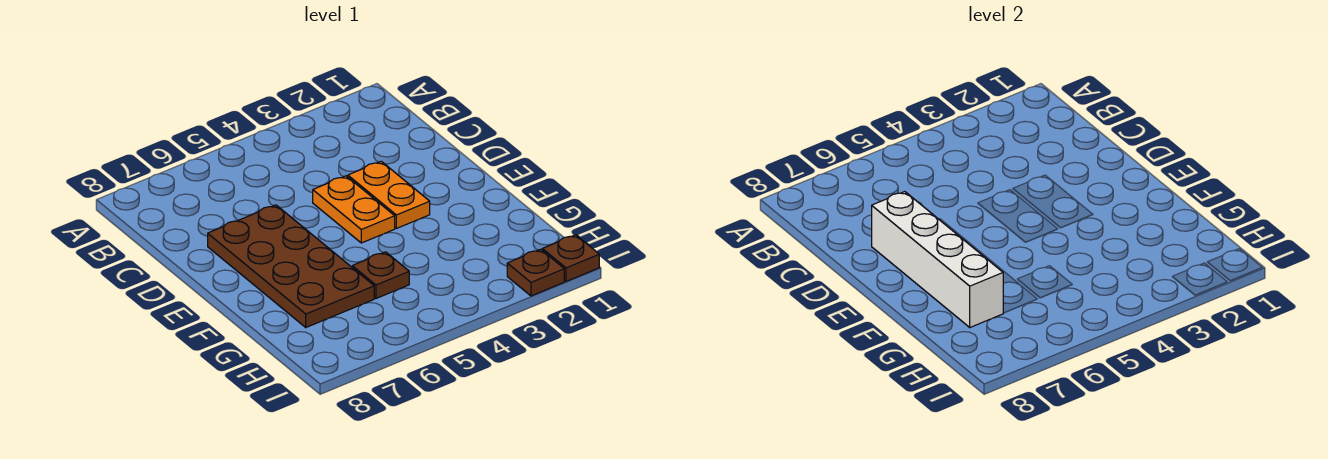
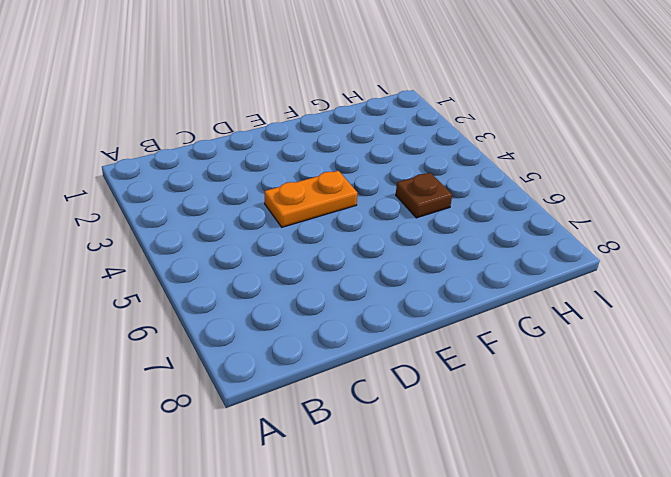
none -> orange plate D3:E3 level 1
none -> brown plate D6:G7 level 1

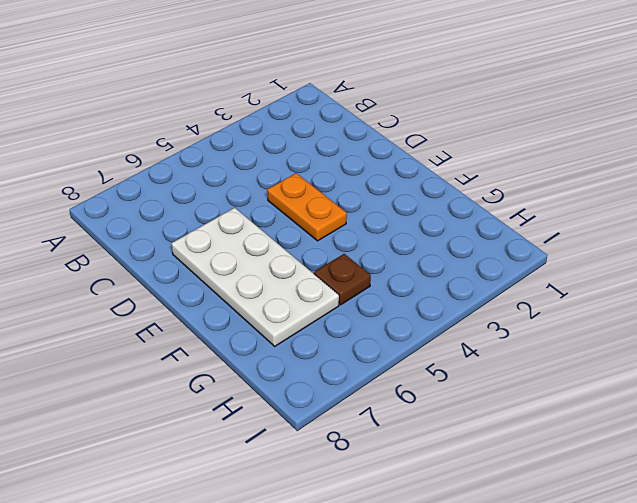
white plate D6:G7 level 1 -> brown plate D6:G7 level 1
none -> orange plate D3:E3 level 1
none -> brown plate I1 level 1

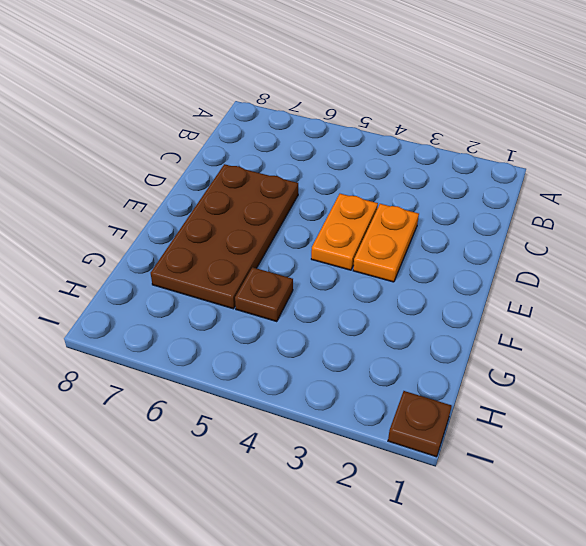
none -> brown plate I2 level 1
none -> white brick D7:G7 level 2

